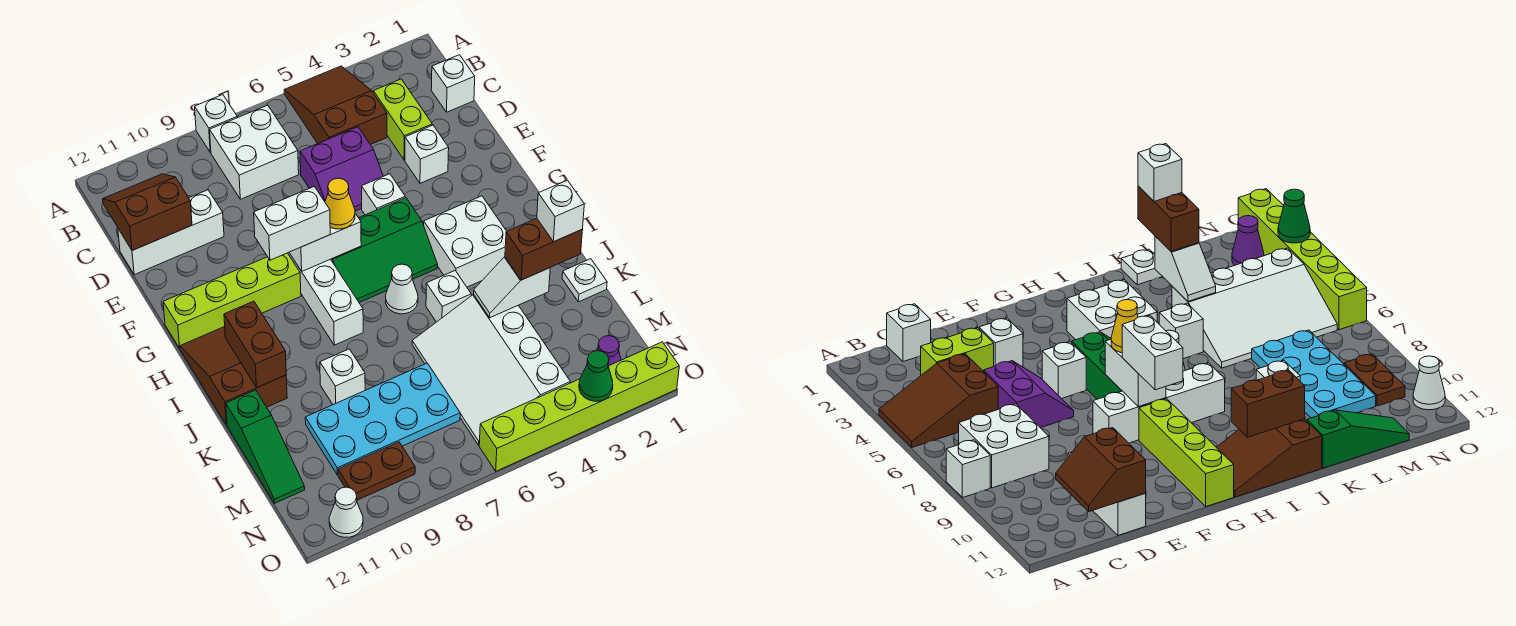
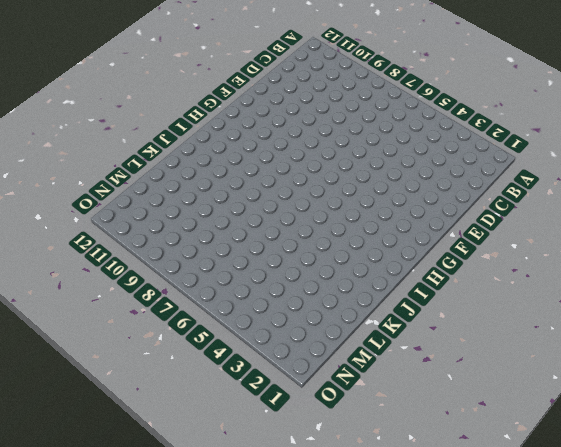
none -> brown slope A4:C5 level 1 top C
none -> white brick A8 level 1
none -> white brick B7:C8 level 1
none -> white brick C1 level 1

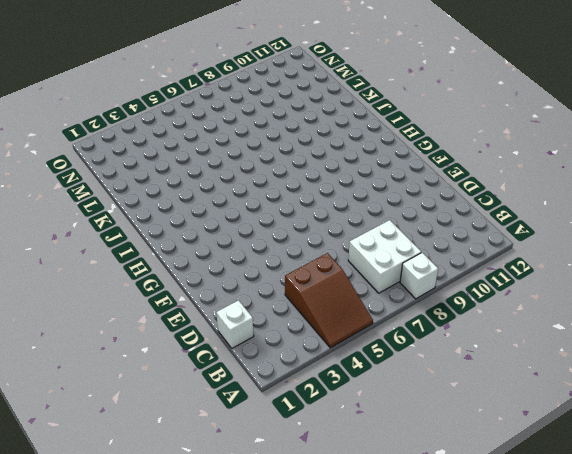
none -> lime brick C3:D3 level 1
none -> purple slope D5:E6 level 1 top D
none -> white brick D10:D12 level 1
none -> white brick E3 level 1

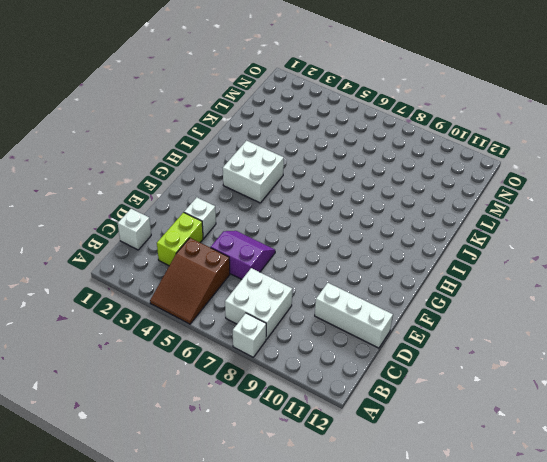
none -> white brick F5 level 1
none -> white brick F8:I8 level 1
none -> green slope G5:H7 level 1 top G
none -> lime brick G9:G12 level 1

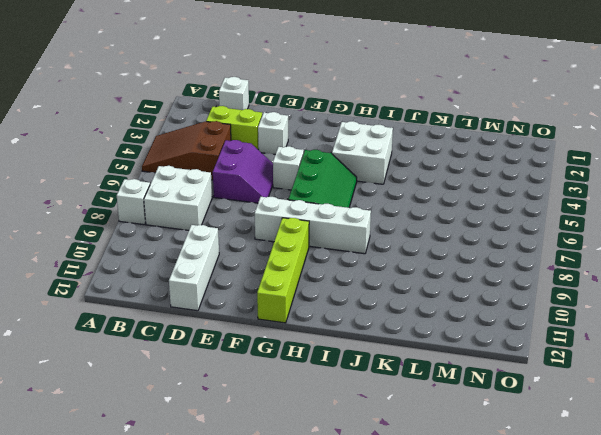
none -> brown slope H11:J12 level 1 top J
none -> white cone I6 level 1
none -> white brick J5 level 1
none -> white plate K1 level 1

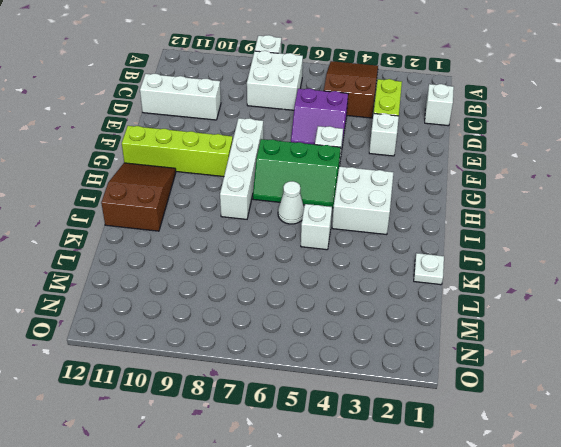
none -> white slope K4:N6 level 1 top 4
none -> white brick K9 level 1
none -> green slope K12:M12 level 1 top K
none -> cyan plate L7:M10 level 1

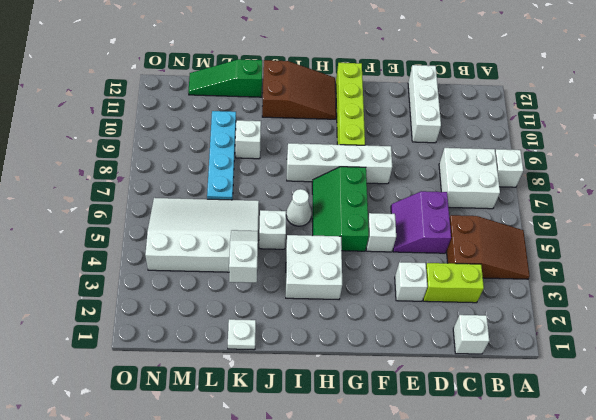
cyan plate L7:L10 level 1 -> cyan plate L7:M10 level 1
none -> purple cone N2 level 1
none -> brown plate N9:N10 level 1
none -> lime brick O1:O6 level 1
none -> white cone O11 level 1

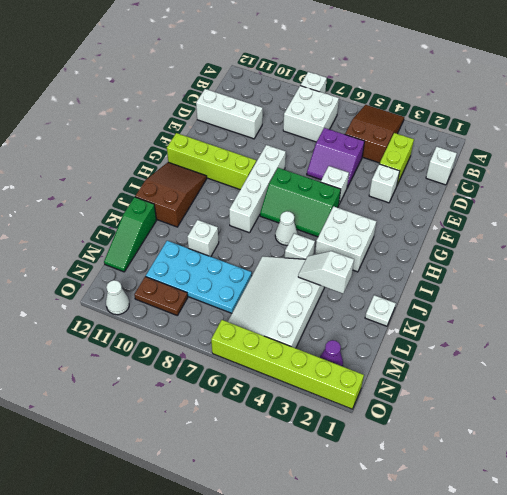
none -> brown slope C11:D12 level 2 top D
none -> white brick G7:G8 level 2
none -> brown brick I11:J11 level 2
none -> green cone O3 level 2

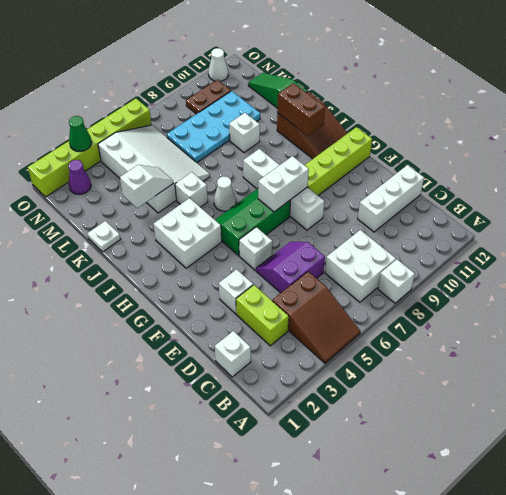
none -> brown slope C11:D12 level 2 top D
none -> yellow cone G7 level 3
none -> white brick G8:G9 level 3
none -> brown brick K2:K3 level 3

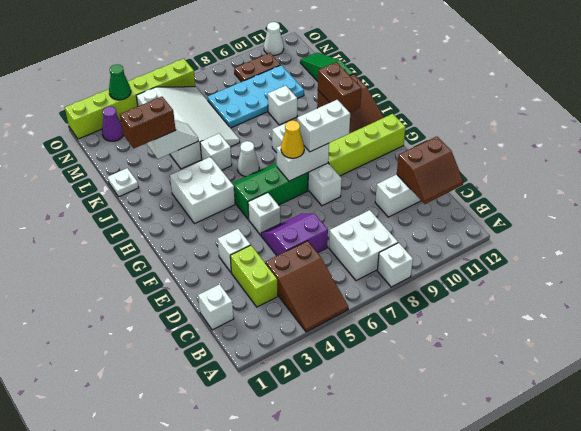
none -> white brick K2 level 4

